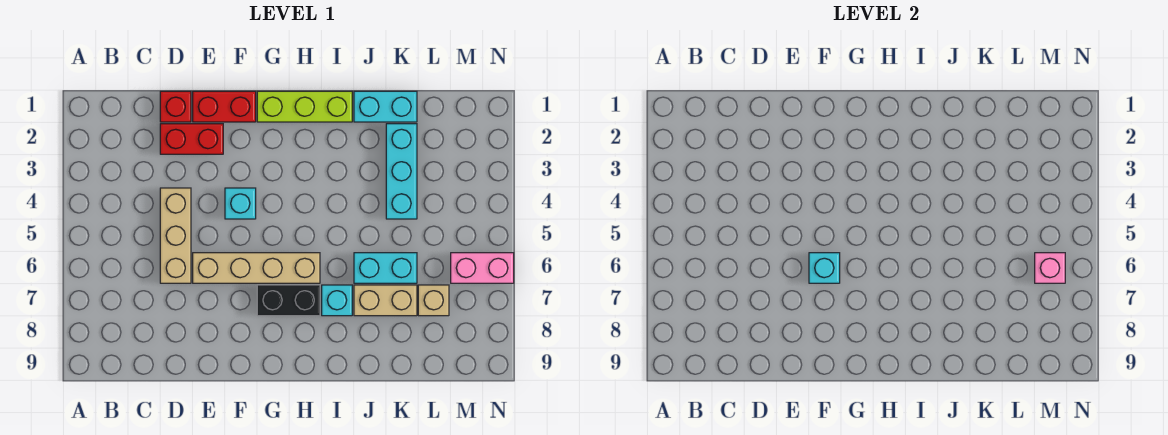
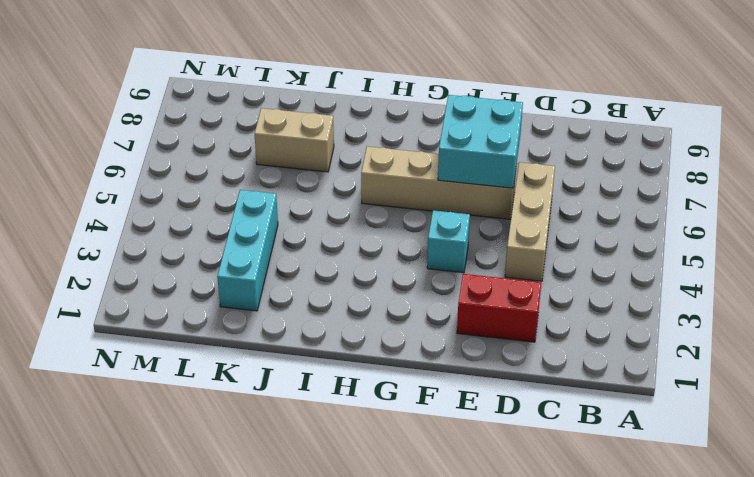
cyan brick E6:F7 level 2 -> cyan brick F6 level 2
none -> red brick D1 level 1
none -> red brick E1:F1 level 1
none -> lime brick G1:I1 level 1

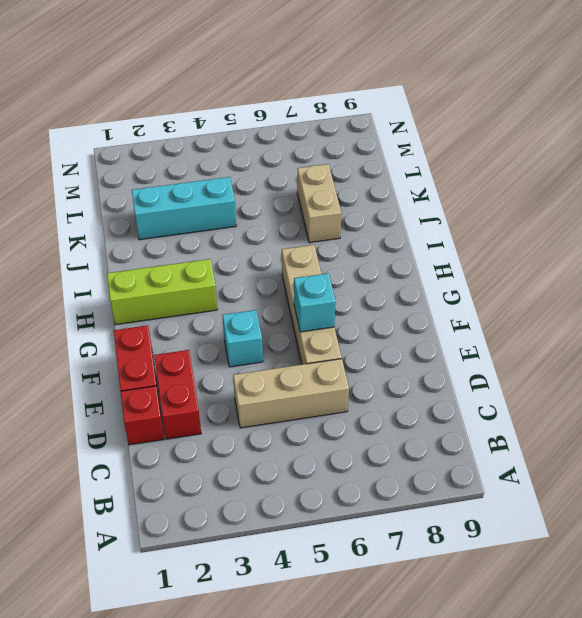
lime brick H1:H3 level 1 -> lime brick G1:I1 level 1
none -> black brick G7:H7 level 1
none -> cyan brick I7 level 1
none -> cyan brick J1:K1 level 1

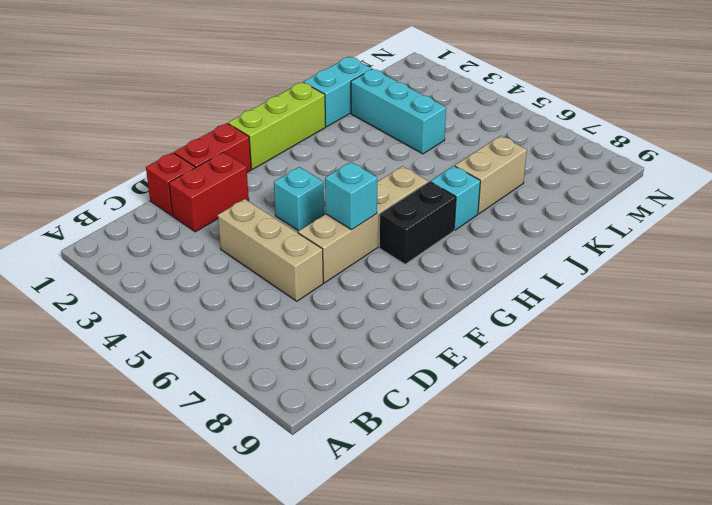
none -> cyan brick J6:K6 level 1
none -> tan brick L7 level 1
none -> pink brick M6:N6 level 1

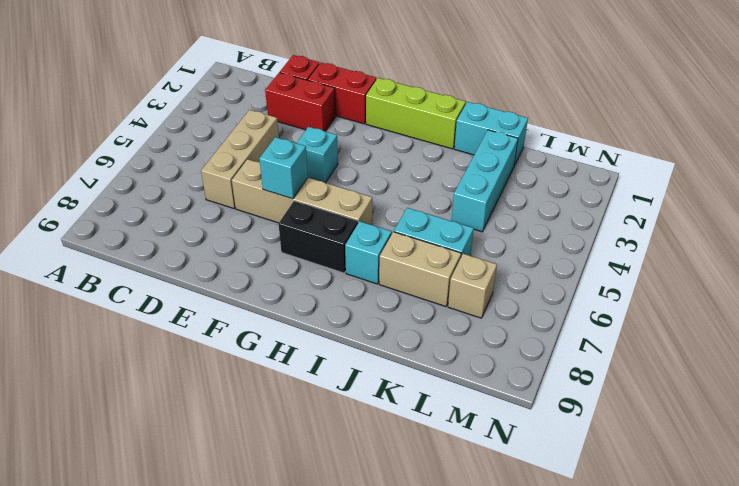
none -> pink brick M6:N6 level 1
none -> pink brick M6 level 2

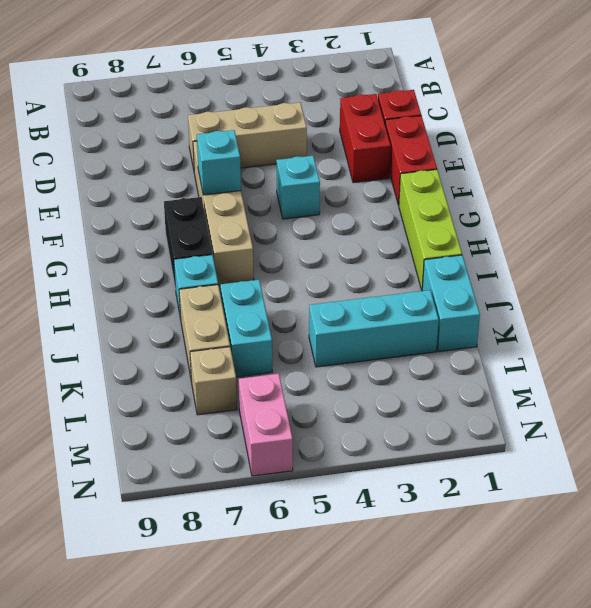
none -> pink brick M6 level 2

